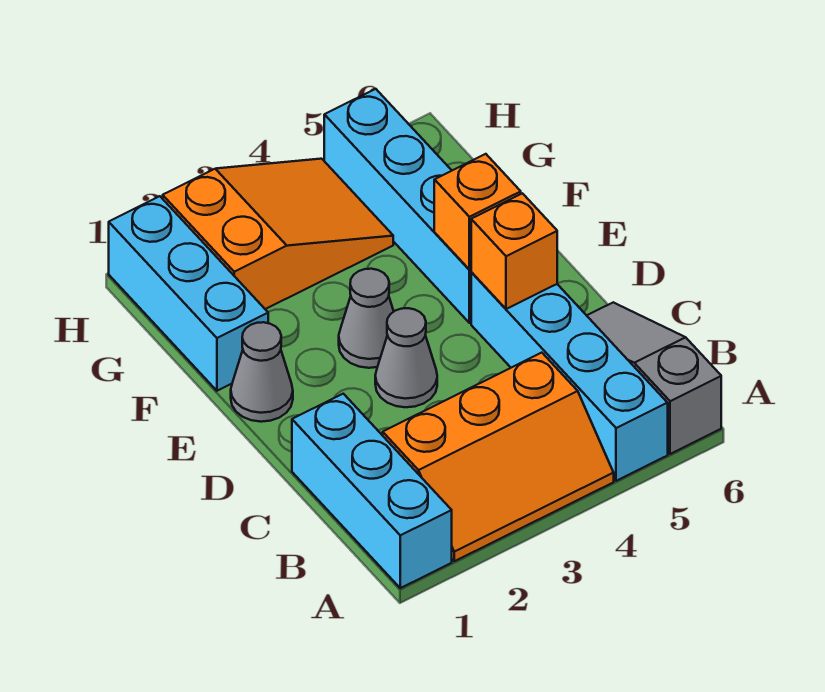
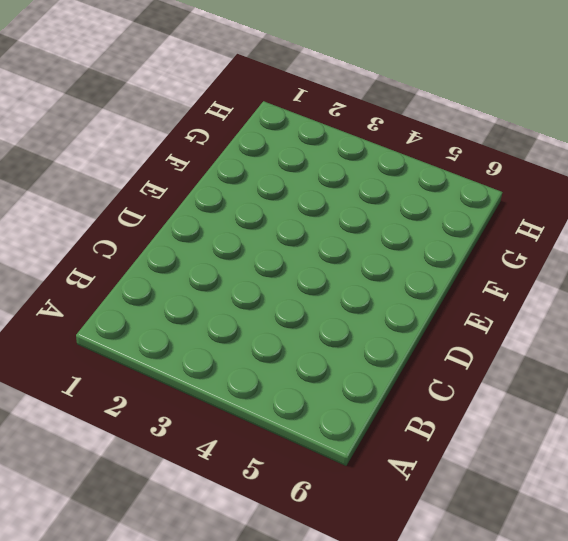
none -> cyan brick A1:C1 level 1
none -> orange slope A2:B4 level 1 top B
none -> cyan brick A5:D5 level 1

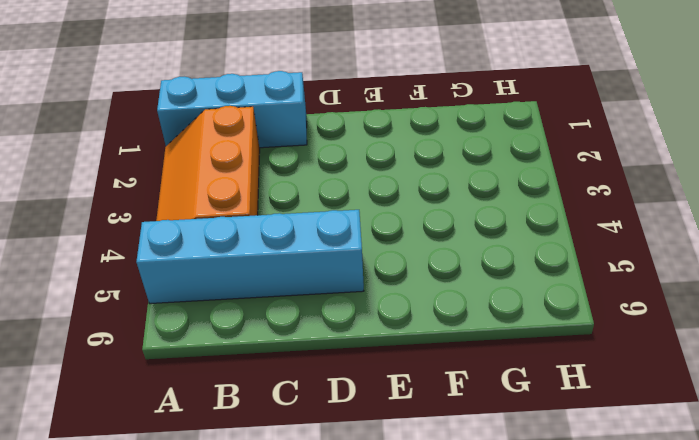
none -> grey slope A6:C6 level 1 top A
none -> grey cone D3 level 1
none -> grey cone E1 level 1

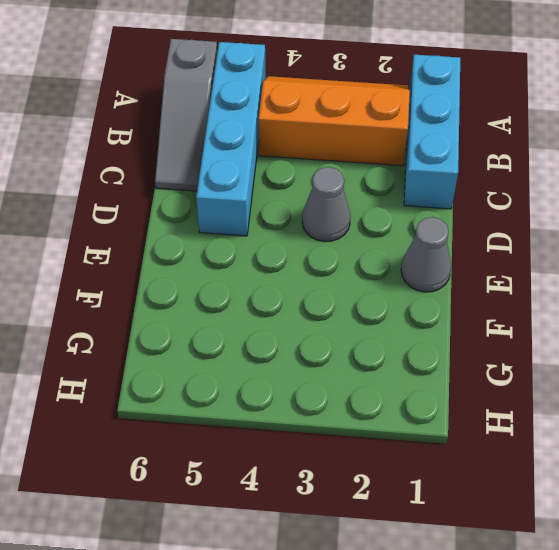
none -> grey cone E3 level 1
none -> cyan brick E5:H5 level 1
none -> cyan brick F1:H1 level 1

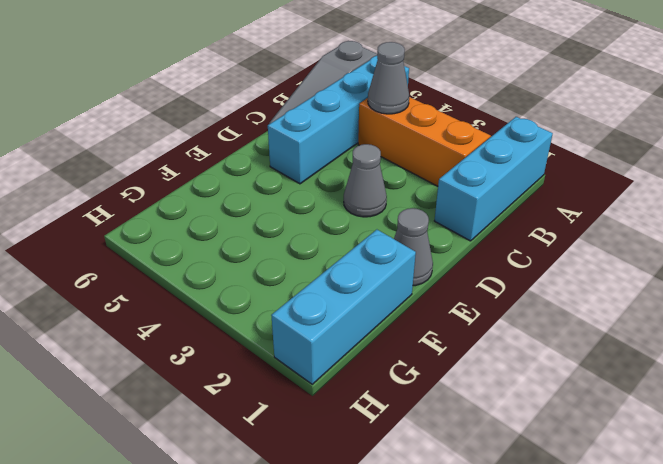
grey cone B4 level 2 -> grey cone E3 level 1
none -> cyan brick E5:H5 level 1
none -> orange slope G2:H4 level 1 top 2
none -> orange brick D5 level 2

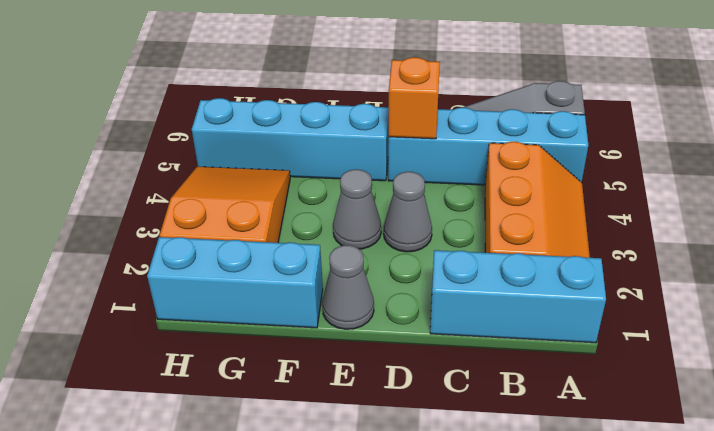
none -> orange brick E5 level 2

